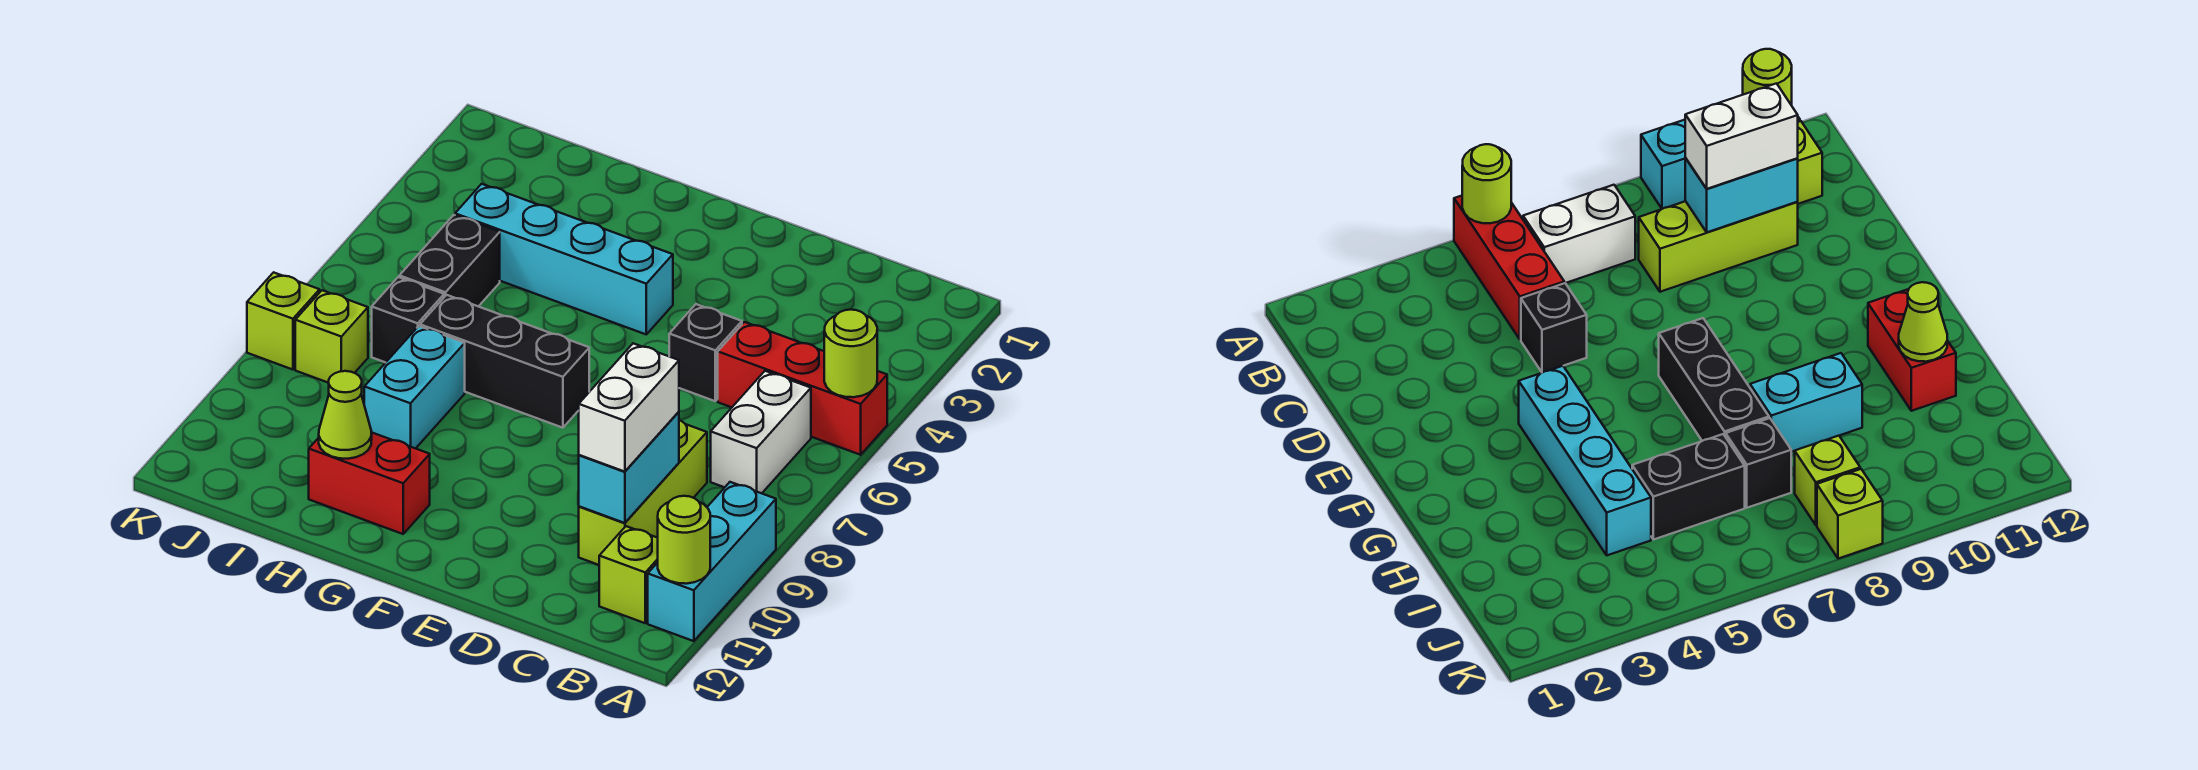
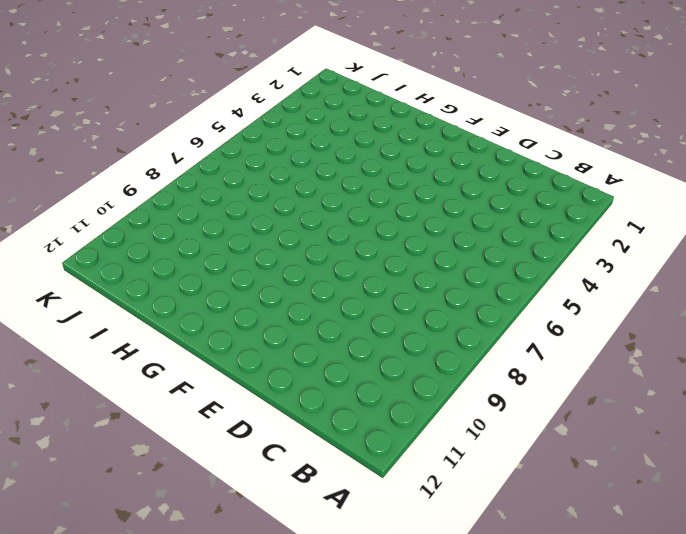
none -> red brick A5:C5 level 1
none -> cyan brick A9:A11 level 1
none -> white brick B6:B7 level 1

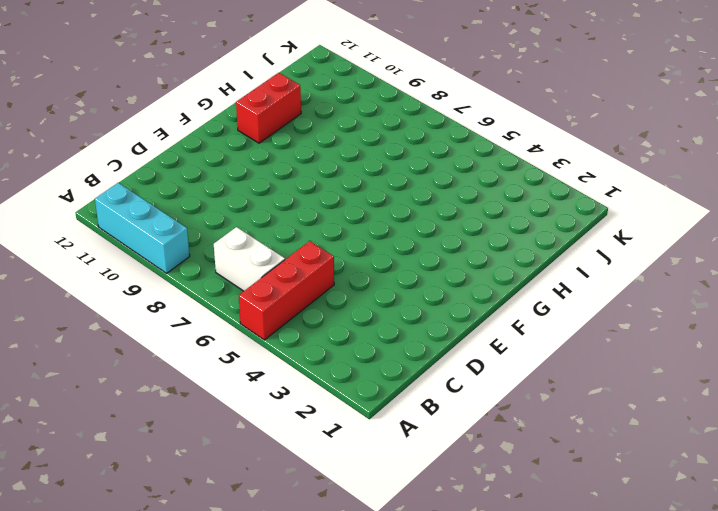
none -> lime brick B11 level 1
none -> lime brick C8:C10 level 1
none -> black brick D5 level 1

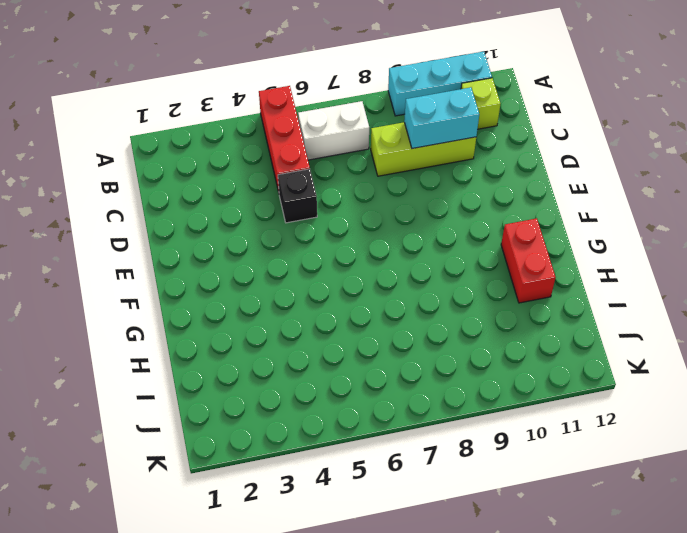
none -> cyan brick F4:I4 level 1
none -> black brick F7:H7 level 1
none -> cyan brick H8:H9 level 1

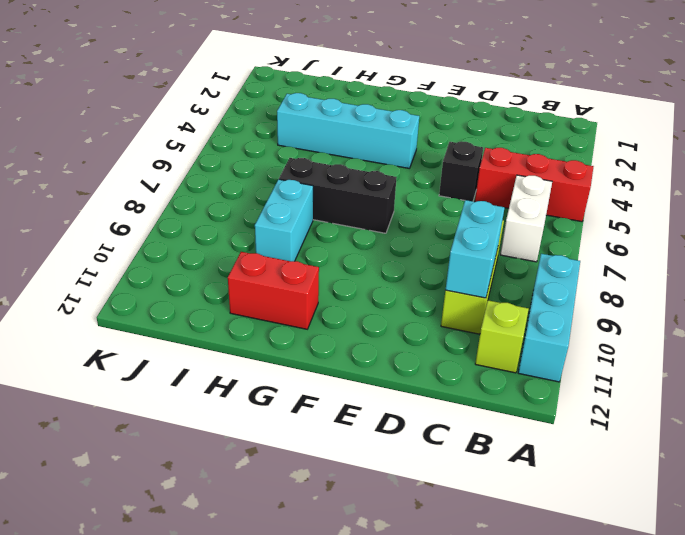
none -> black brick I5:I6 level 1
none -> black brick I7 level 1
none -> lime brick J8 level 1

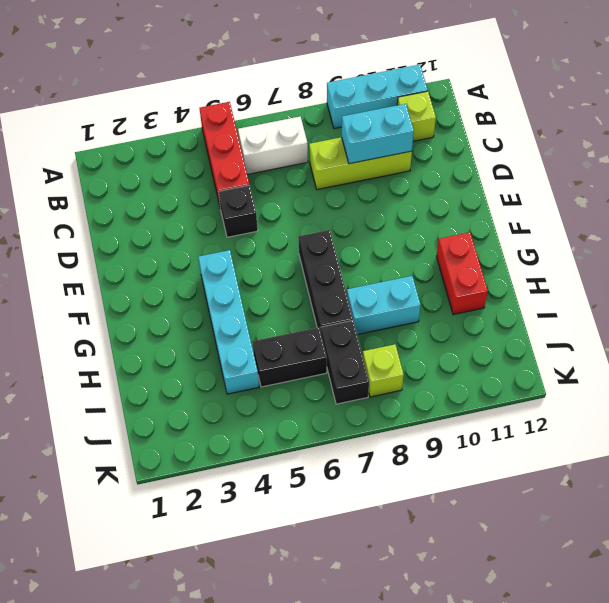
black brick I7:J7 level 1 -> black brick I7 level 1
none -> lime brick K8 level 1
none -> lime round brick A5 level 2
none -> lime round brick A11 level 2

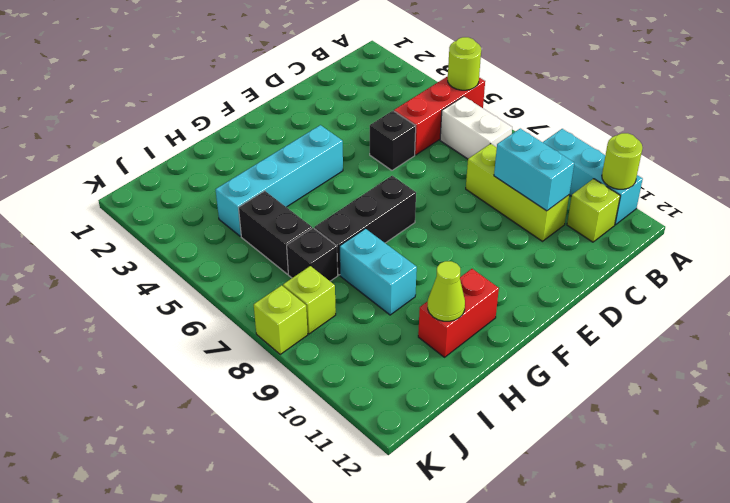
none -> white brick C9:C10 level 3

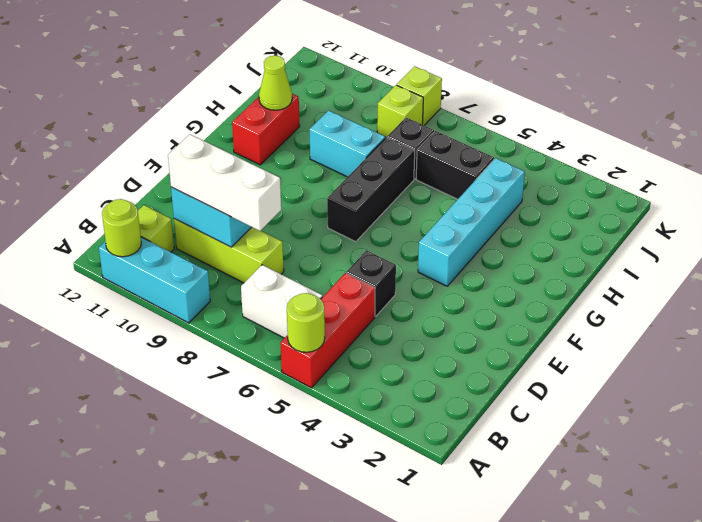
white brick C8:C10 level 3 -> white brick C9:C10 level 3

